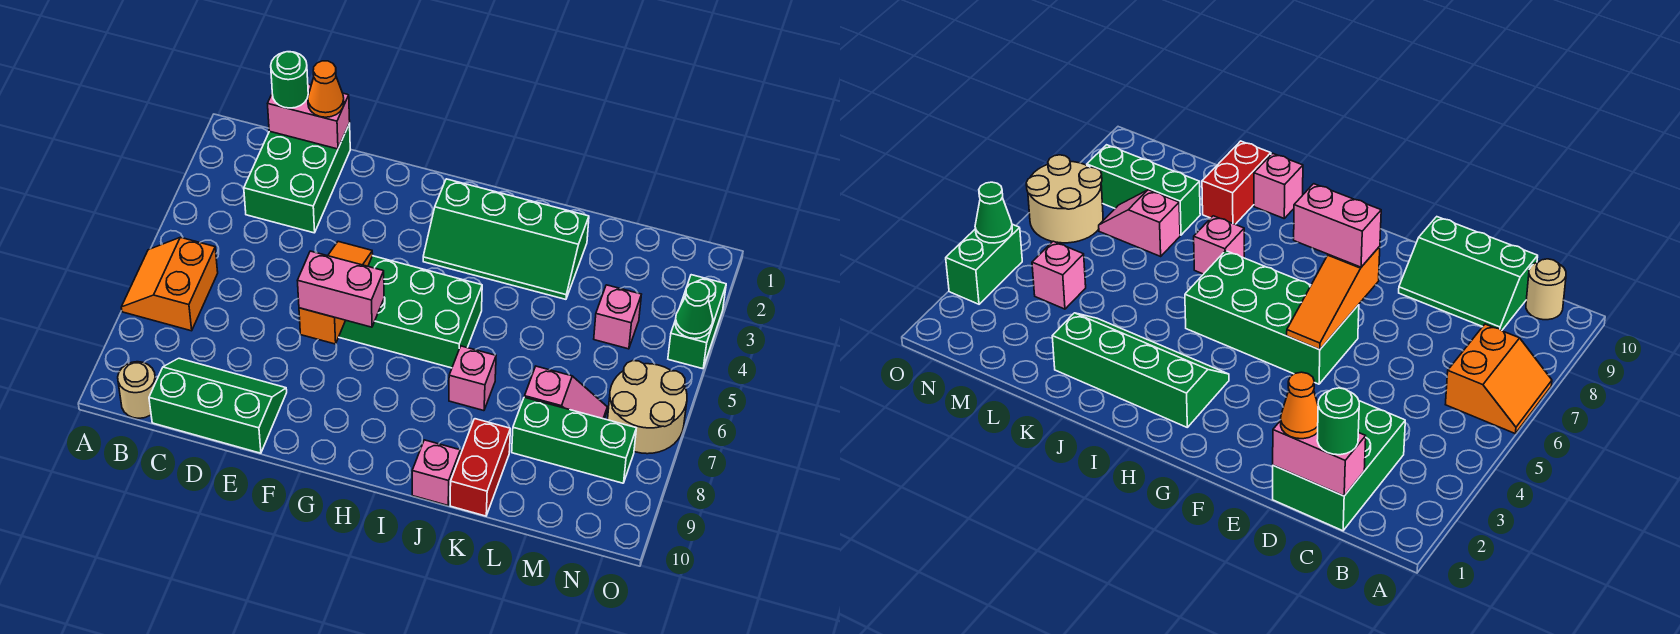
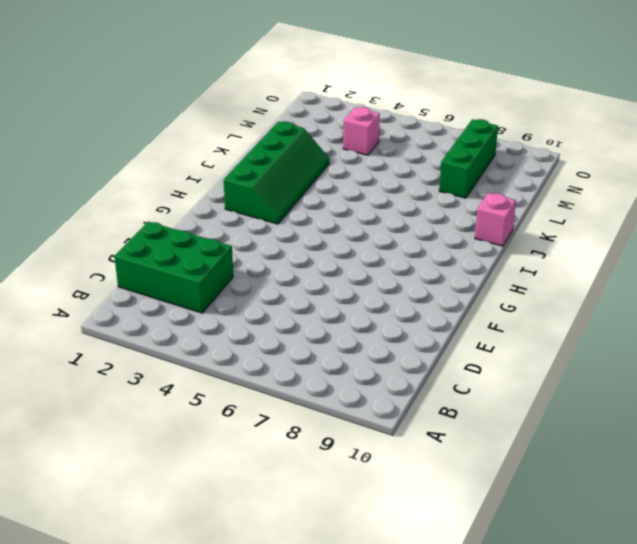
none -> orange slope A6:B7 level 1 top B
none -> tan round brick B10 level 1
none -> green slope C9:E10 level 1 top 10

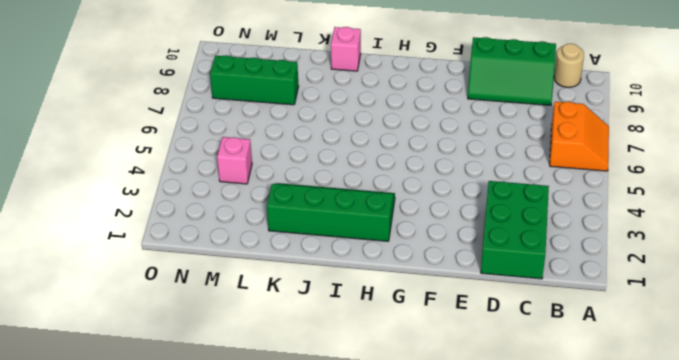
none -> green brick F5:I6 level 1
none -> pink brick J7 level 1
none -> red brick K9:K10 level 1

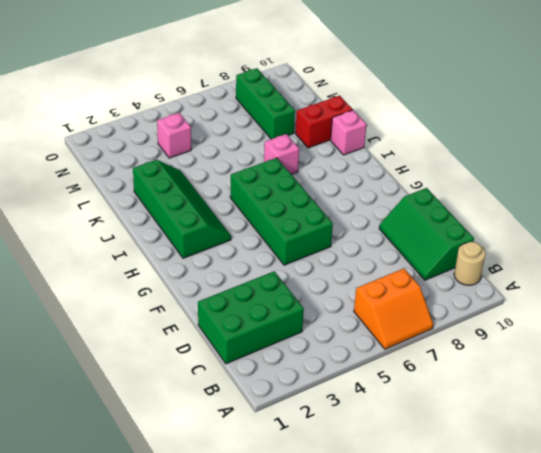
none -> pink slope L7:M7 level 1 top L
none -> tan round brick N6:O7 level 1
none -> green brick O3:O4 level 1

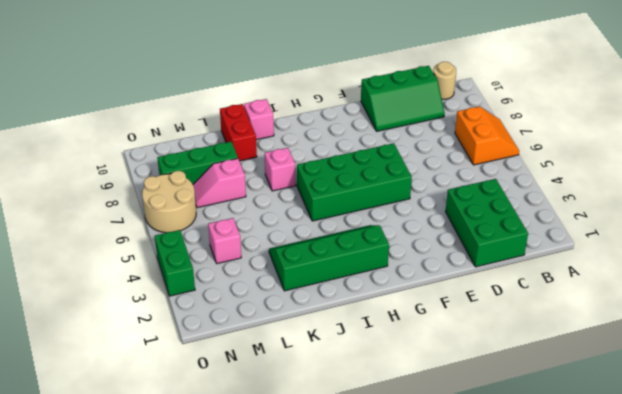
none -> pink brick C1:D1 level 2
none -> orange slope F5:F7 level 2 top 7
none -> green cone O4 level 2

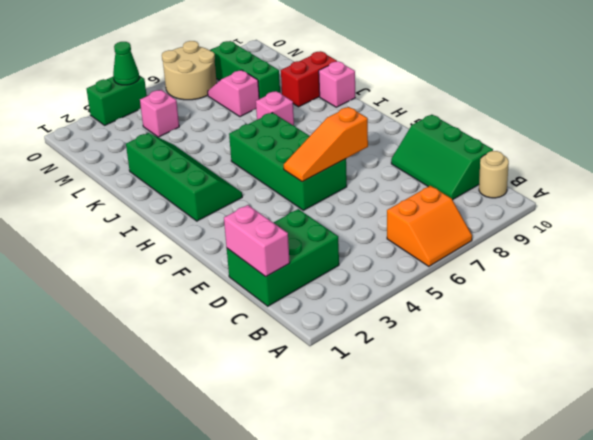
none -> green round brick C1 level 3
none -> orange cone D1 level 3
none -> pink brick F7:G7 level 3

